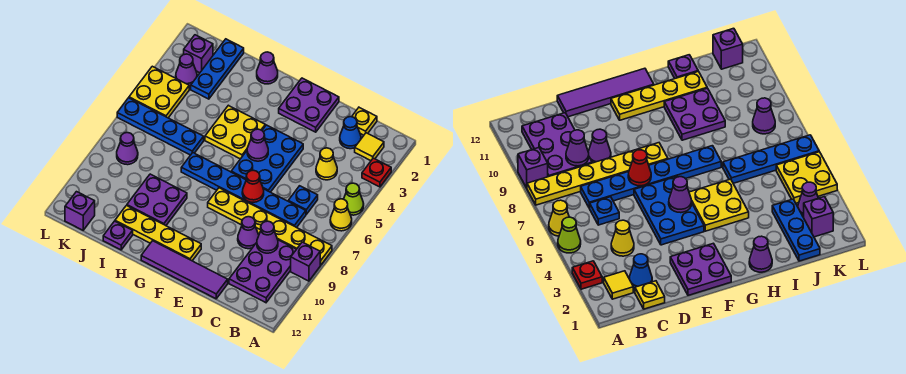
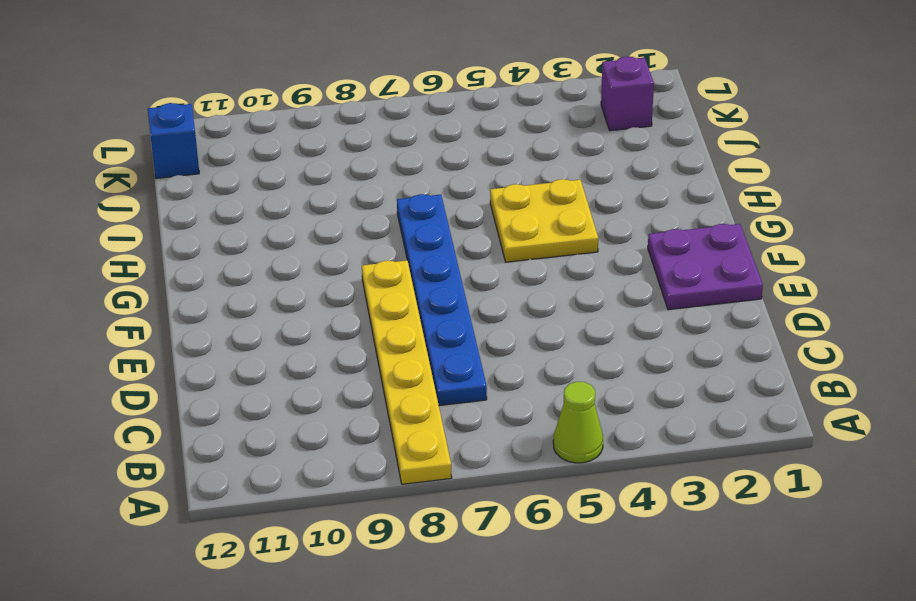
blue brick K12 level 1 -> purple brick K12 level 1
none -> red plate A3 level 1
none -> yellow cone A6 level 1
none -> purple brick A9 level 1
none -> yellow tile B2 level 1

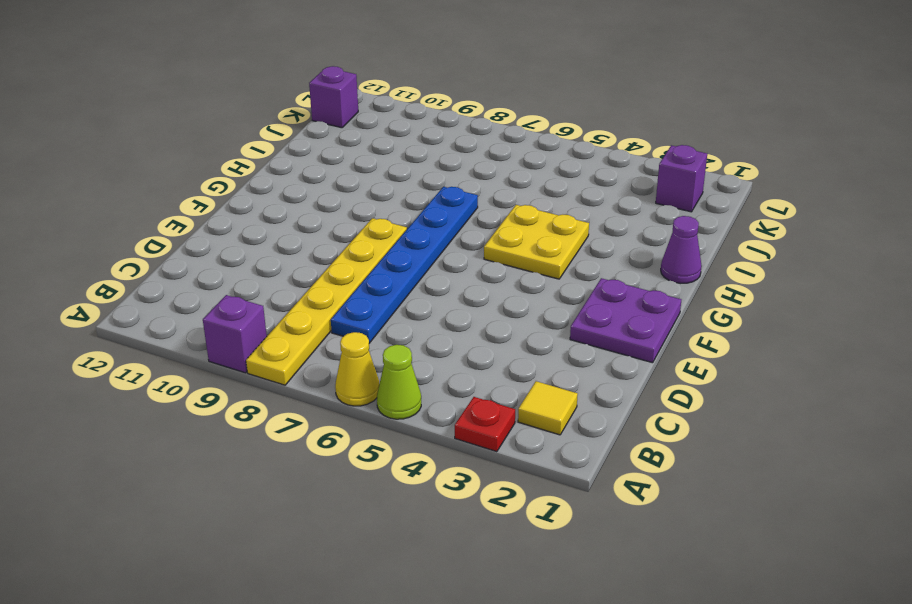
none -> purple plate B9:C11 level 1
none -> yellow plate C1 level 1
none -> blue cone C2 level 1
none -> yellow cone C4 level 1

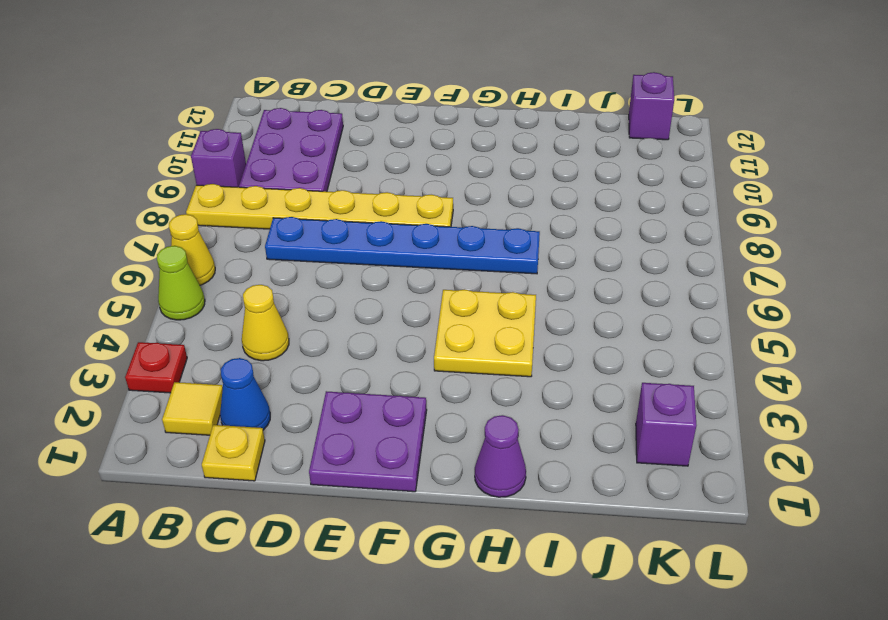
none -> blue plate C6 level 1
none -> purple cone D9 level 1
none -> purple tile D12:G12 level 1
none -> blue plate E4:F6 level 1

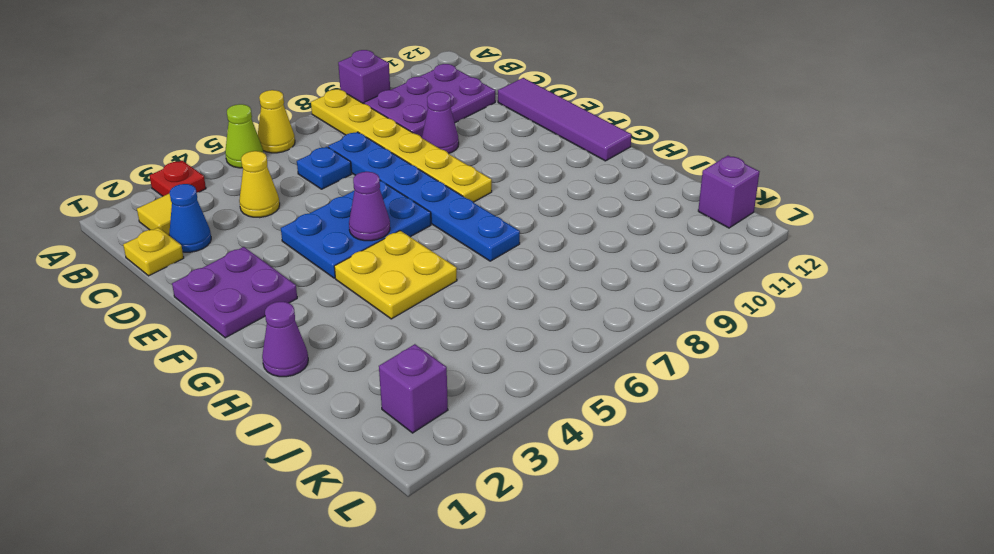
none -> yellow plate F11:I11 level 1
none -> purple plate H9:I10 level 1
none -> blue plate I6:L6 level 1
none -> purple plate I12 level 1

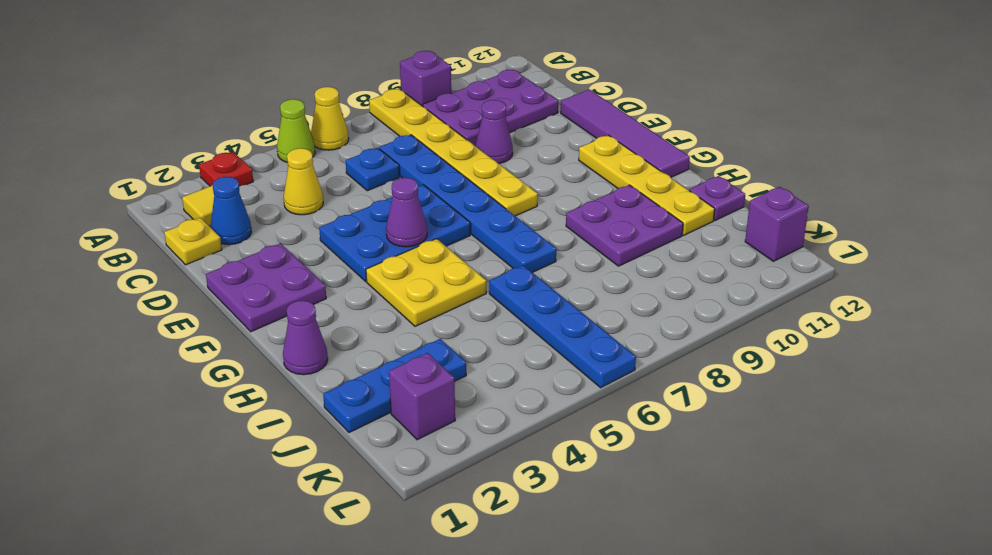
none -> purple cone K3 level 1
none -> yellow plate K4:L5 level 1
none -> purple cone K8 level 1
none -> purple cone C9 level 2

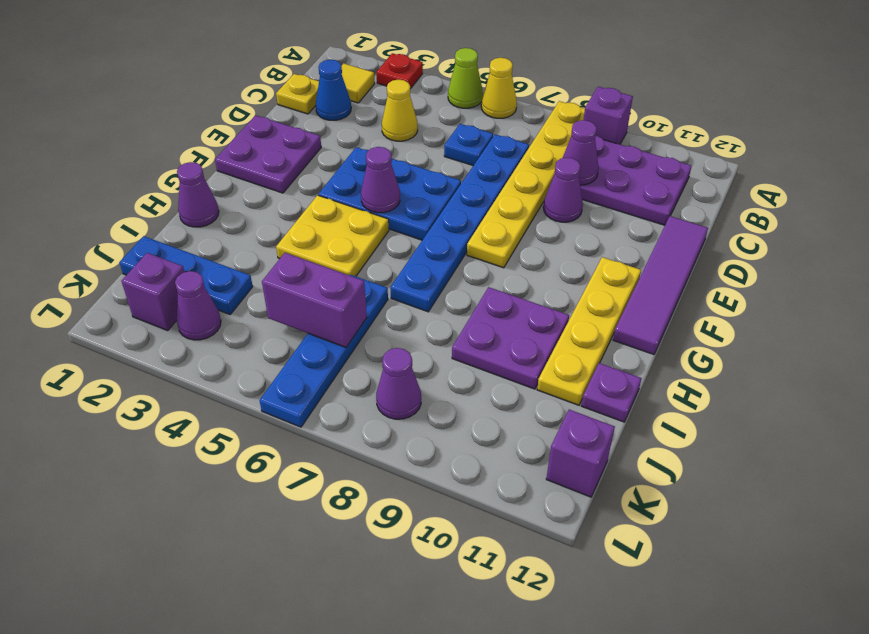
purple brick J5:J6 level 2 -> none
none -> yellow plate K4:L5 level 1
none -> red cone E7 level 2

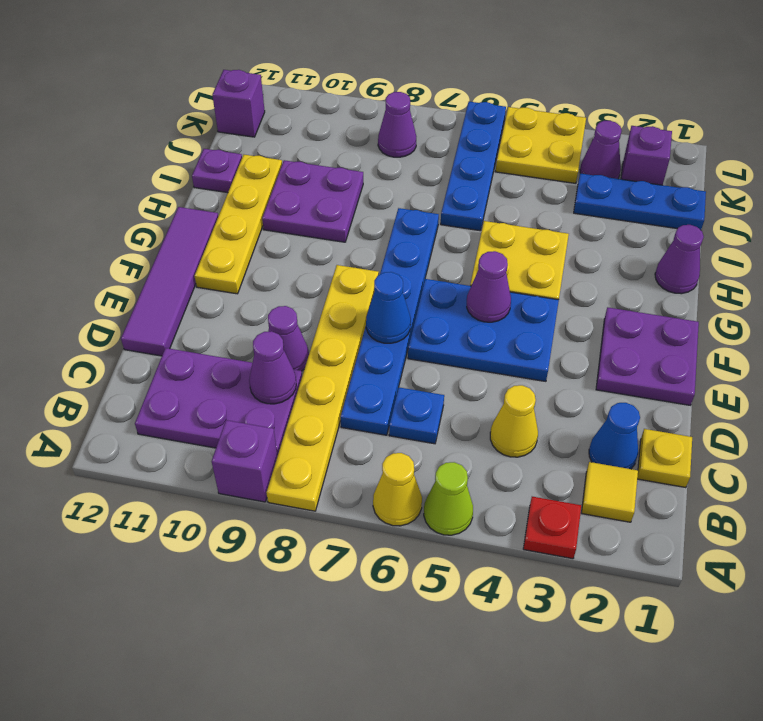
blue cone E7 level 2 -> red cone E7 level 2

